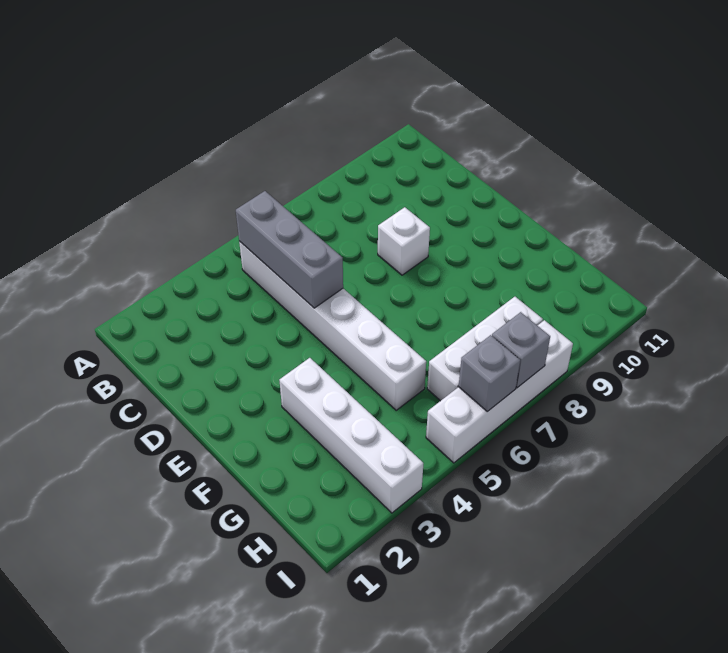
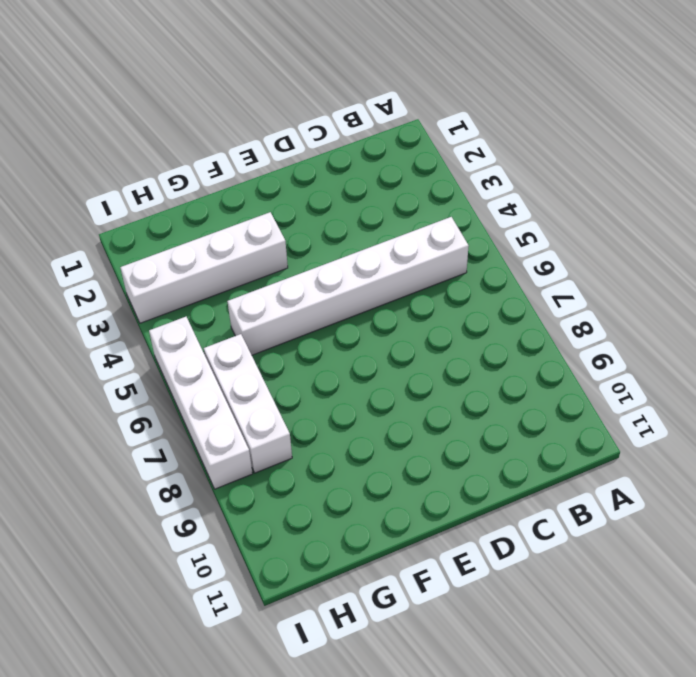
none -> white brick D8 level 1
none -> grey brick B5:D5 level 2

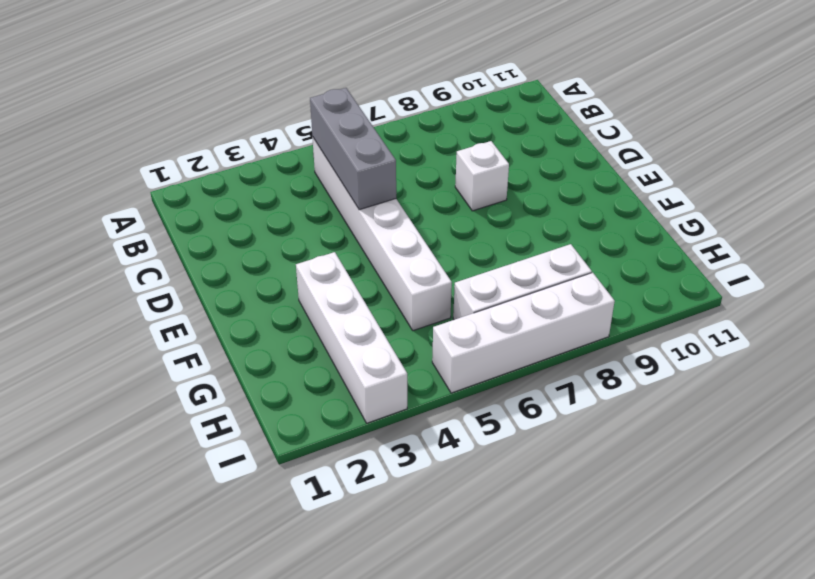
none -> grey brick I6 level 2
none -> grey brick I7 level 2

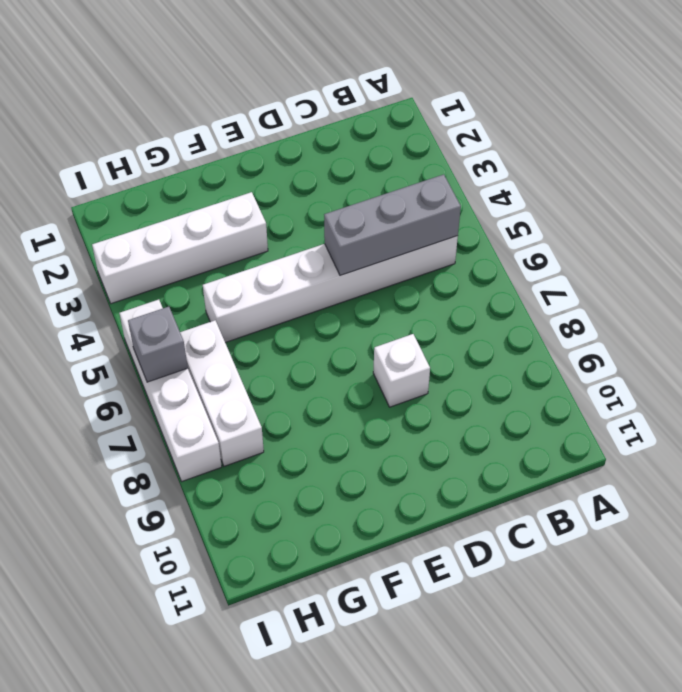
none -> grey brick I7 level 2

